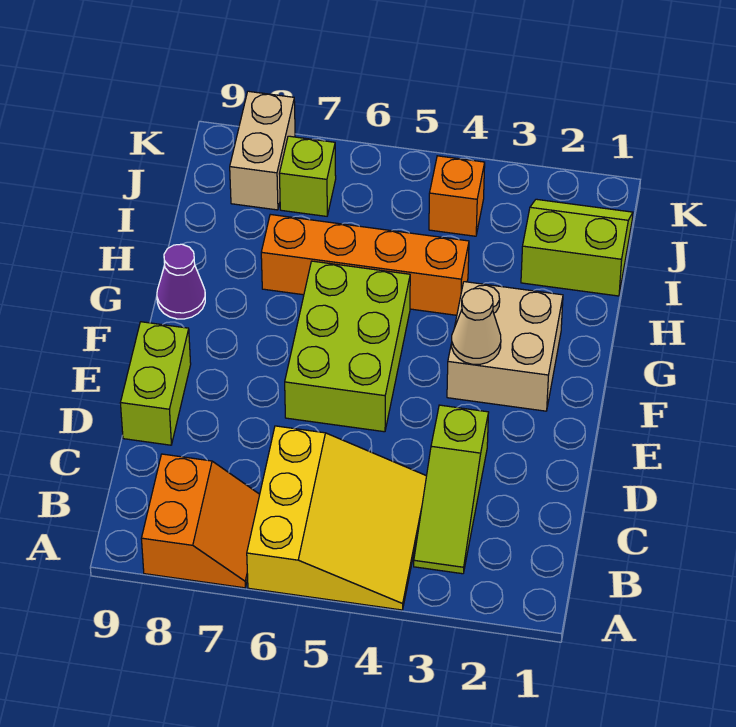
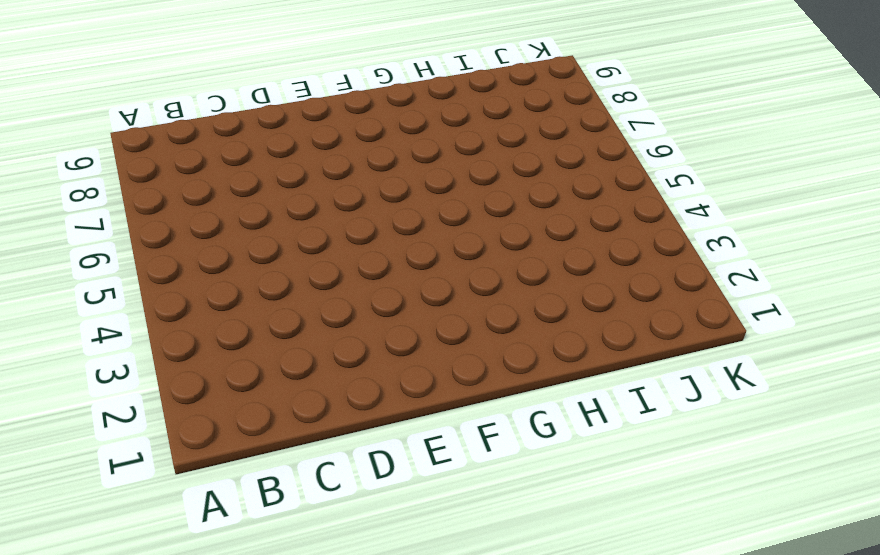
none -> yellow slope A4:C6 level 1 top 6
none -> orange slope A7:B8 level 1 top 8
none -> lime slope B3:D3 level 1 top D

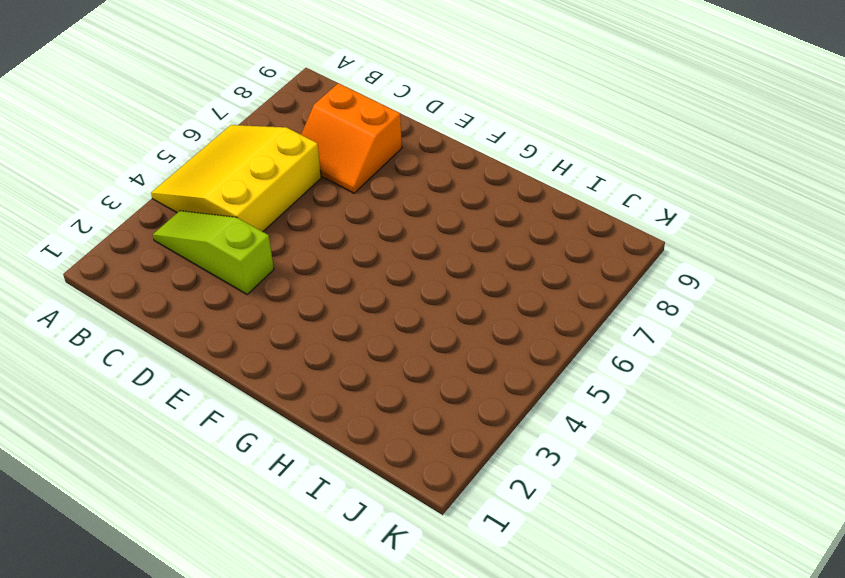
yellow slope A4:C6 level 1 top C -> yellow slope A4:C6 level 1 top 6
orange slope C7:D8 level 1 top 8 -> orange slope A7:B8 level 1 top 8
none -> lime brick D9:E9 level 1
none -> lime brick E5:G6 level 1
none -> tan brick F2:G3 level 1

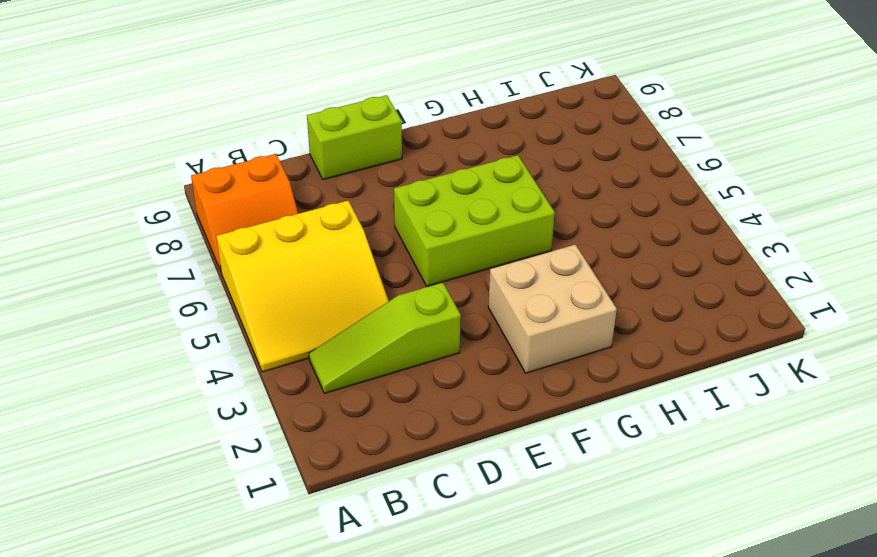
none -> purple cone G9 level 1
none -> orange brick H4:H7 level 1
none -> lime slope I1:J2 level 1 top I

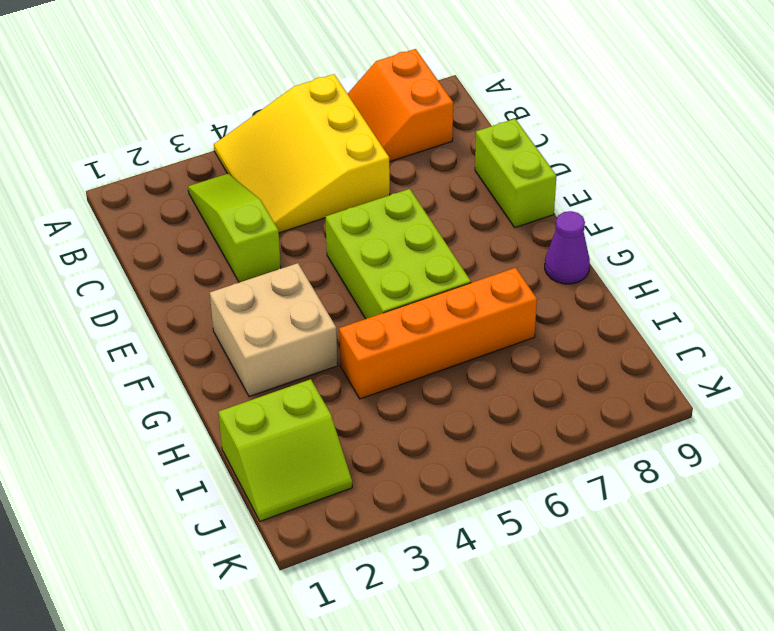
none -> orange brick J4 level 1
none -> lime brick J7 level 1
none -> tan brick J8:K8 level 1

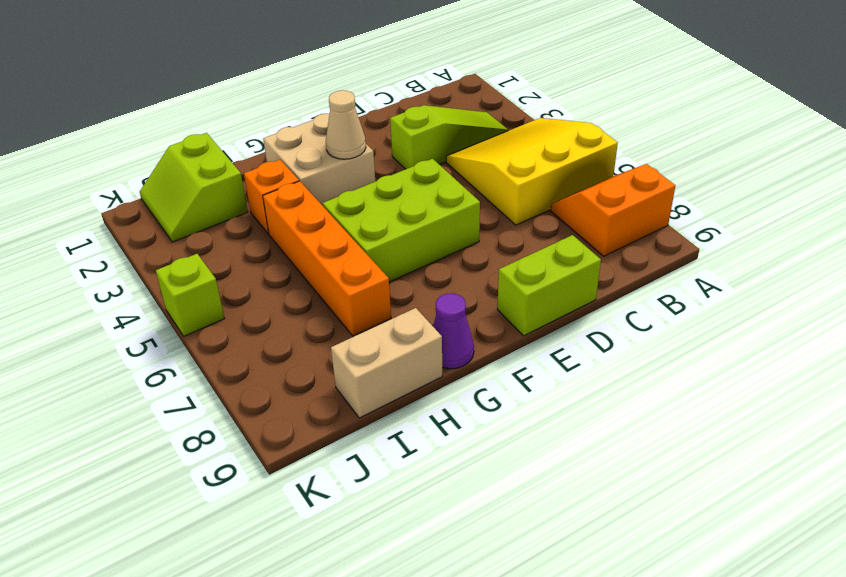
orange brick H3 level 1 -> orange brick J4 level 1
tan brick H9:I9 level 1 -> tan brick J8:K8 level 1
lime brick K5 level 1 -> lime brick J7 level 1

